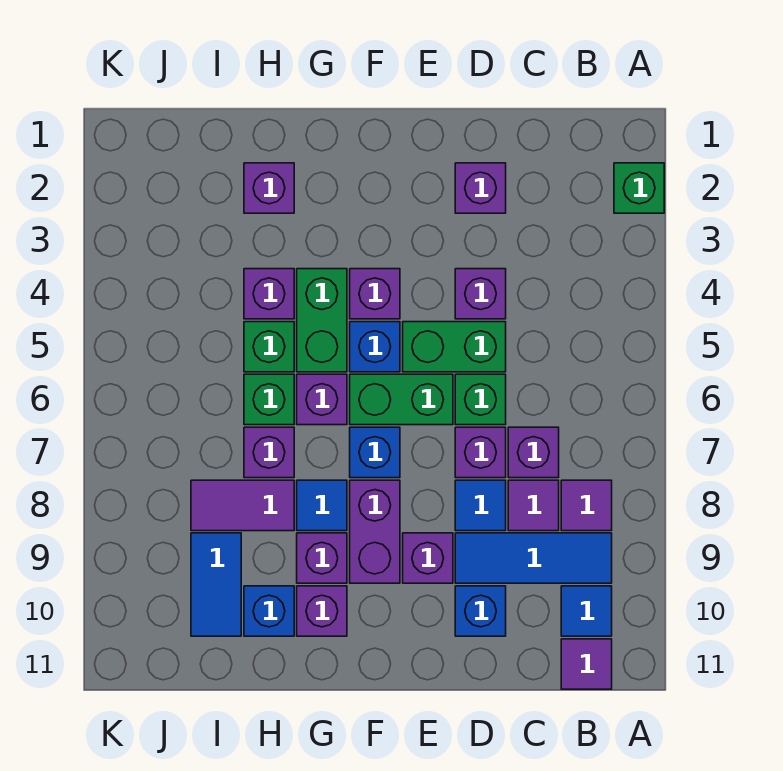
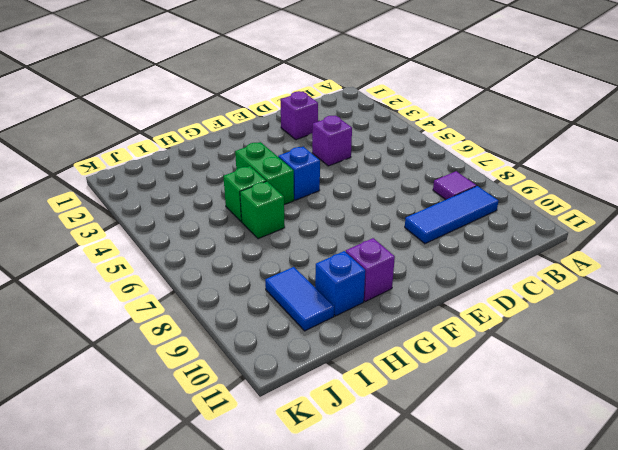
none -> green brick A2 level 1
none -> blue tile B10 level 1
none -> purple tile B11 level 1
none -> purple brick C7 level 1

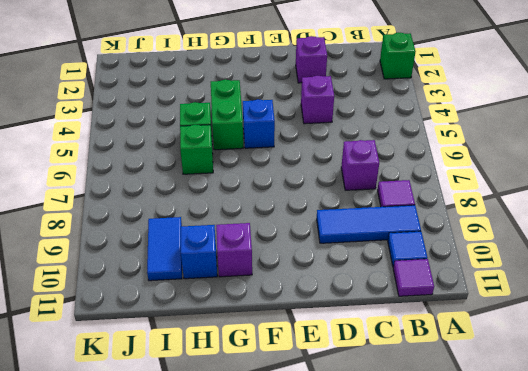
none -> purple tile C8 level 1
none -> green brick D5:E5 level 1
none -> green brick D6 level 1
none -> purple brick D7 level 1

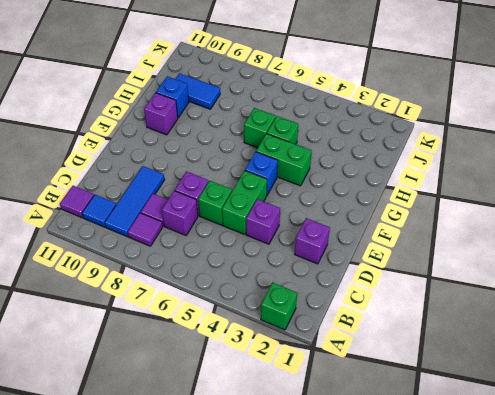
none -> blue tile D8 level 1
none -> blue brick D10 level 1
none -> green brick E6:F6 level 1
none -> purple brick E9 level 1

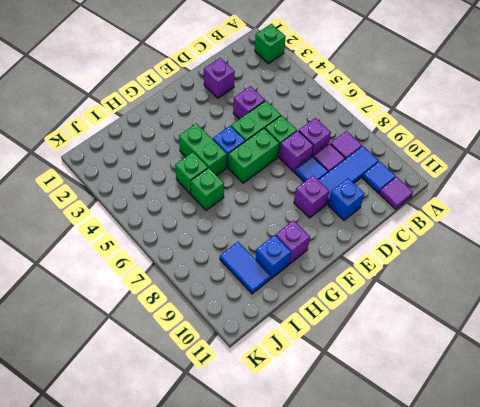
none -> purple brick F4 level 1
none -> blue brick F7 level 1
none -> purple brick F8:F9 level 1
none -> purple brick G6 level 1

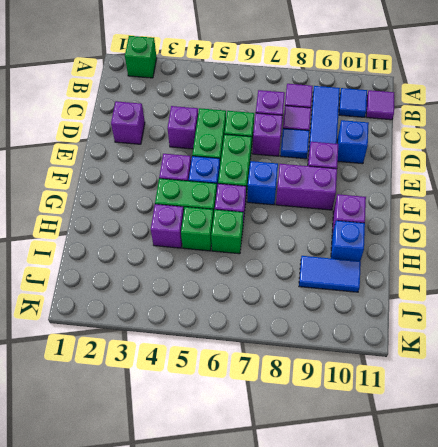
none -> blue tile G8 level 1
none -> purple brick G9 level 1
none -> purple brick H2 level 1
none -> purple brick H7 level 1

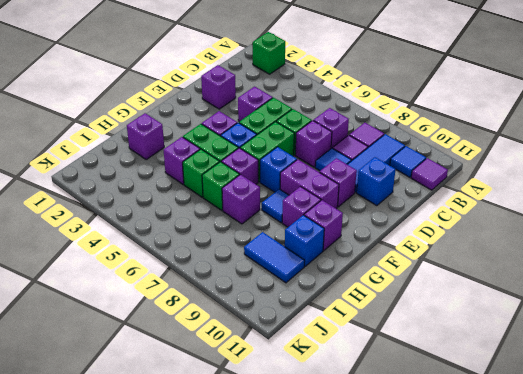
none -> purple tile H8:I8 level 1

